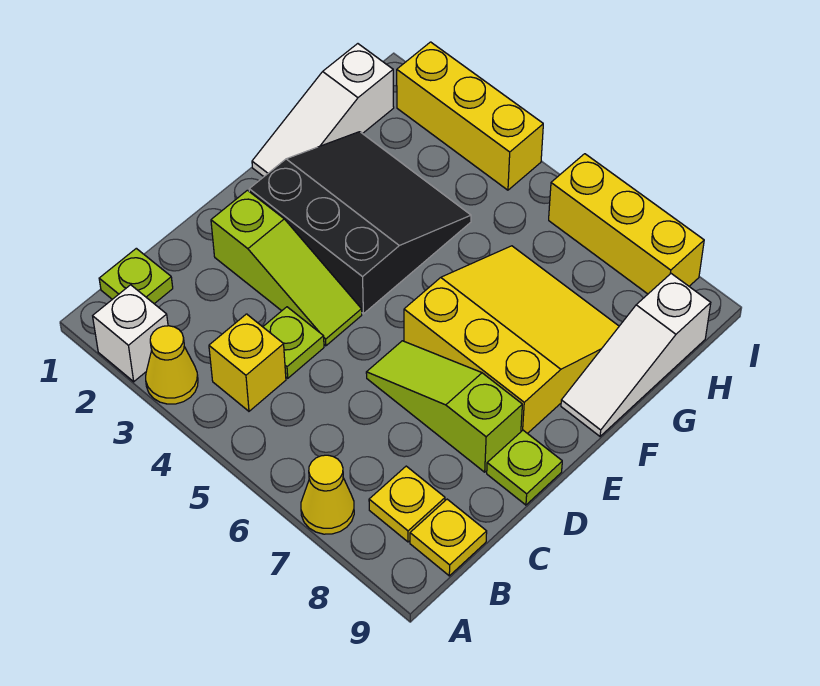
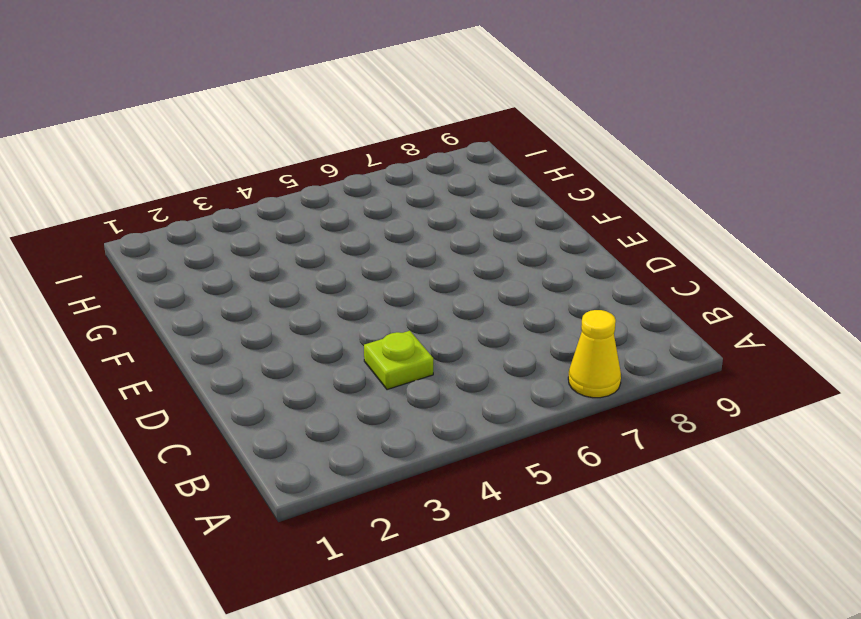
none -> white brick A2 level 1
none -> yellow cone A3 level 1
none -> lime plate B1 level 1

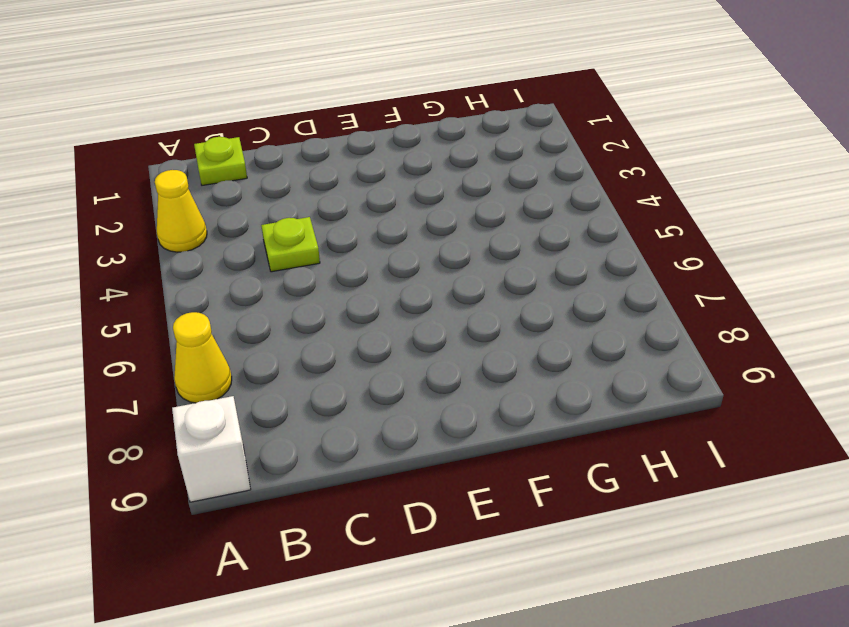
white brick A9 level 1 -> white brick A2 level 1
none -> yellow brick B4 level 1
none -> yellow plate B8 level 1
none -> yellow plate B9 level 1

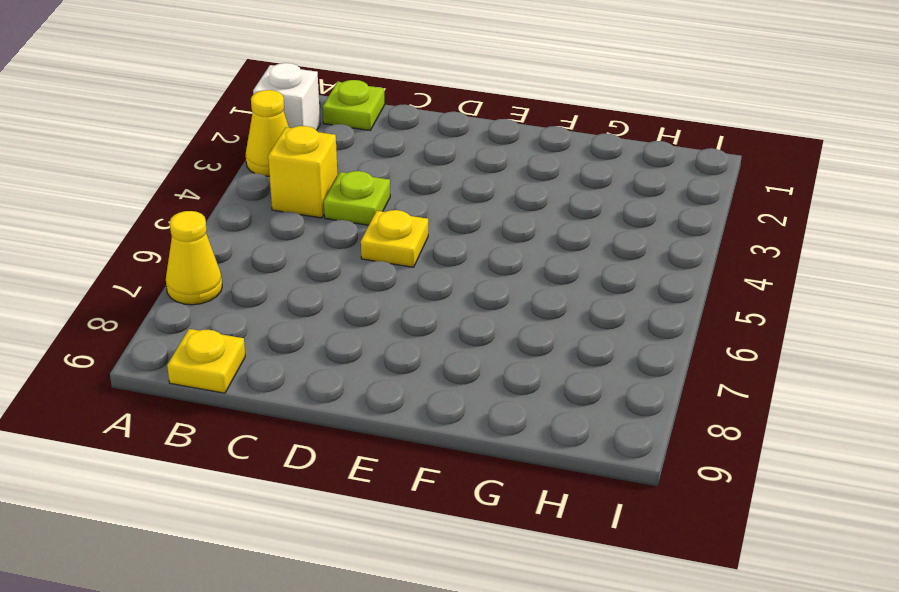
yellow plate D5 level 1 -> yellow plate B8 level 1
none -> lime slope D2:D4 level 1 top 2
none -> lime slope D6:D8 level 1 top 8
none -> lime plate D9 level 1

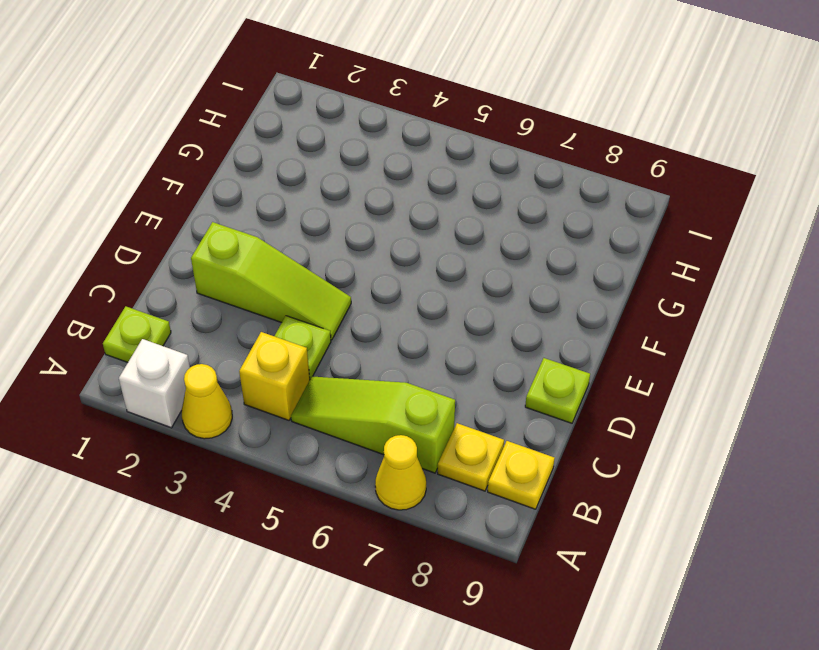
lime slope B5:B7 level 1 top 7 -> lime slope D6:D8 level 1 top 8
none -> black slope E2:G4 level 1 top E
none -> yellow slope E6:G8 level 1 top E
none -> white slope F1:H1 level 1 top H

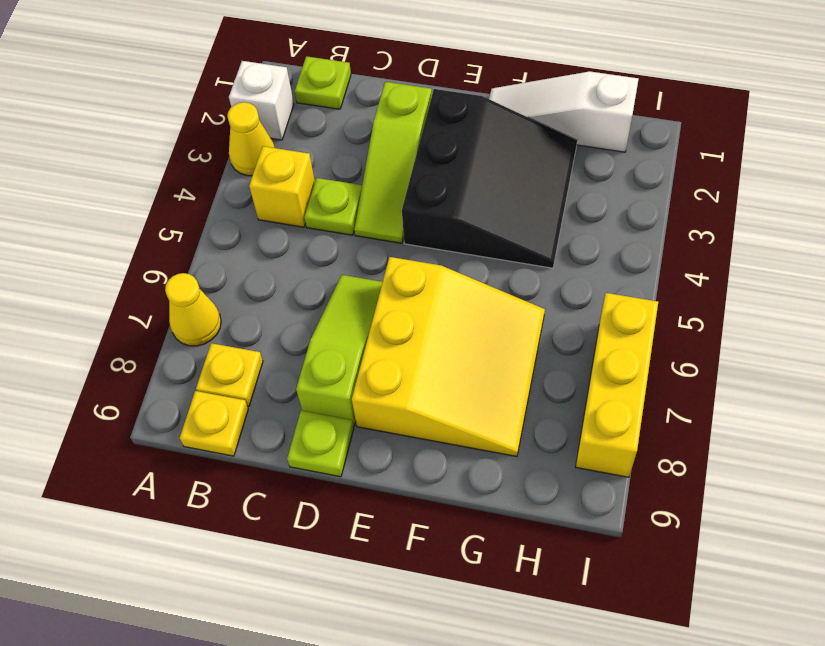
none -> white slope F9:H9 level 1 top H
none -> yellow brick I2:I4 level 1

